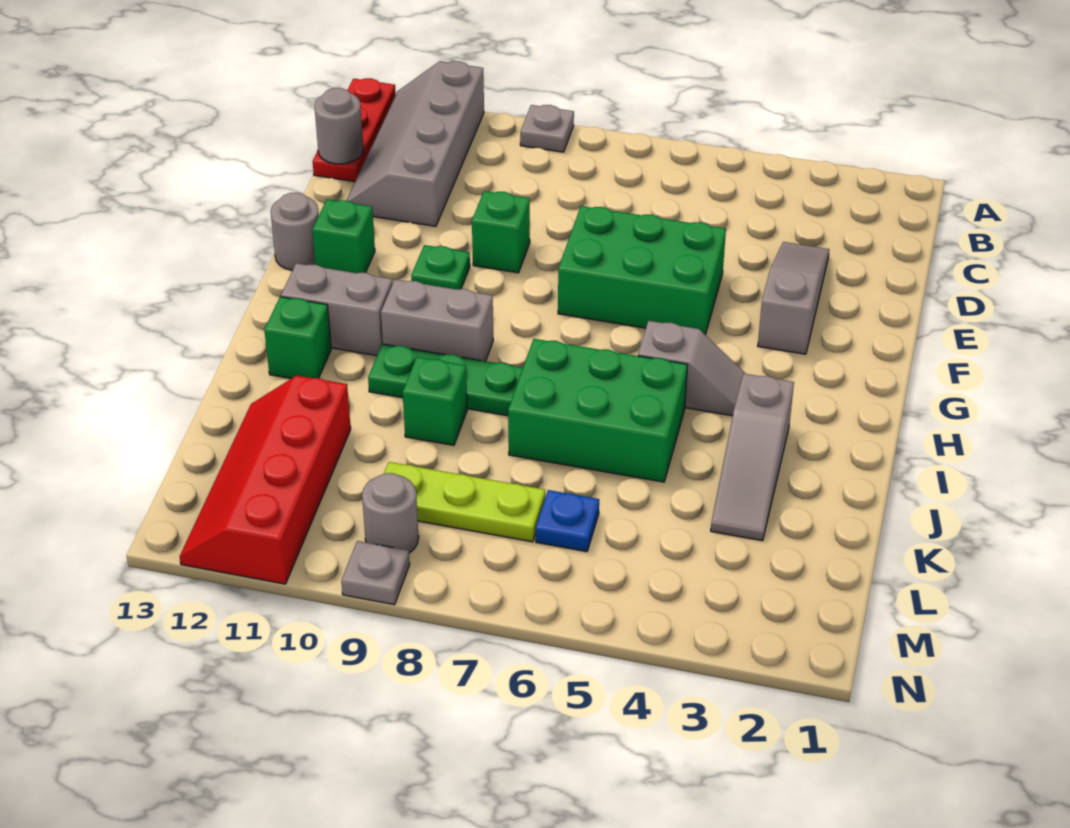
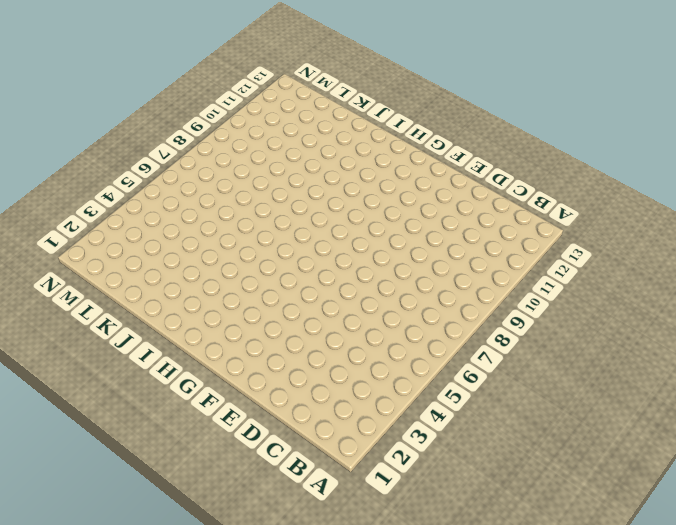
none -> grey plate A9 level 1
none -> grey slope A11:D12 level 1 top 11
none -> red plate A13:C13 level 1

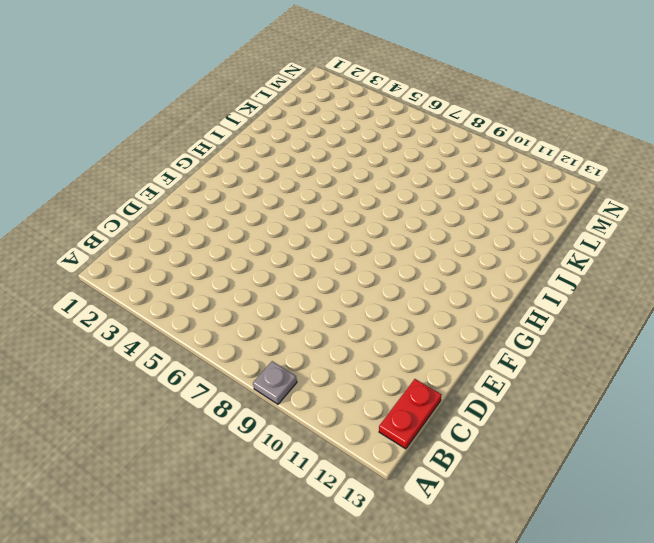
red plate B13:C13 level 1 -> red plate A13:C13 level 1
none -> grey slope A11:D12 level 1 top 11
none -> grey slope D3:F3 level 1 top F
none -> green brick E5:F7 level 1

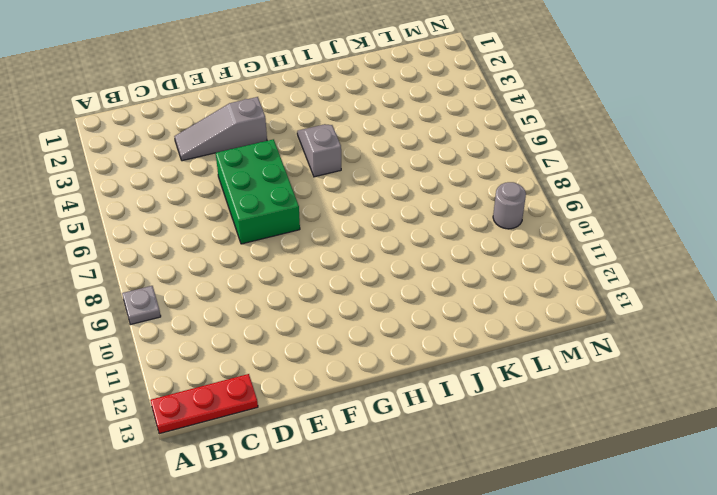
none -> grey slope A11:D12 level 1 top 11
none -> green brick E9 level 1
none -> green plate F10 level 1

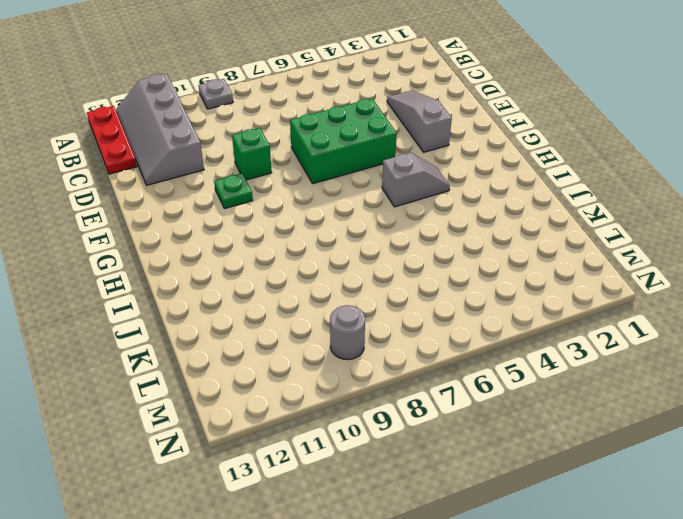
none -> green brick F12 level 1
none -> grey round brick F13 level 1
none -> grey brick H9:H10 level 1

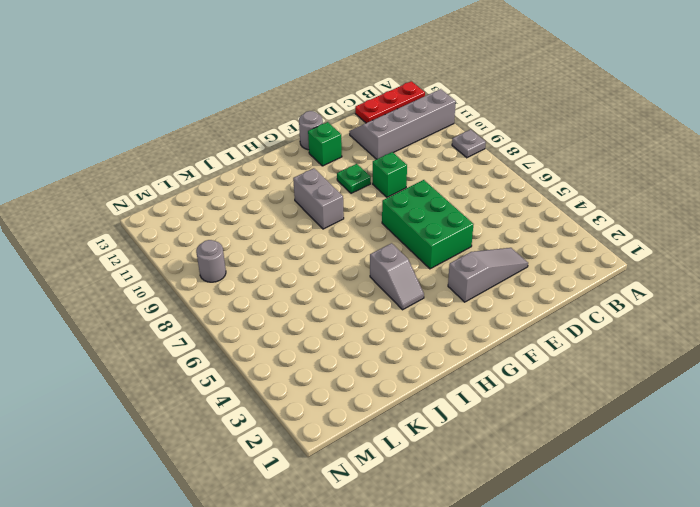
none -> grey brick H11:H12 level 1
none -> grey slope I3:K3 level 1 top I
none -> green brick I5:J7 level 1

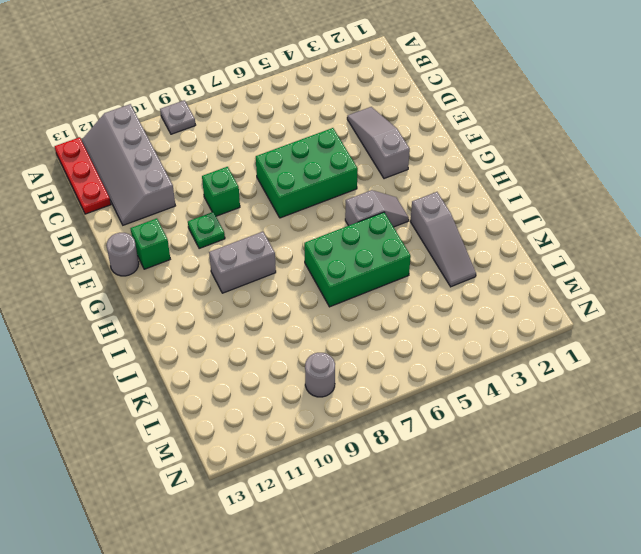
none -> grey brick H11:H12 level 1
none -> green plate I8:I10 level 1
none -> green brick I12 level 1

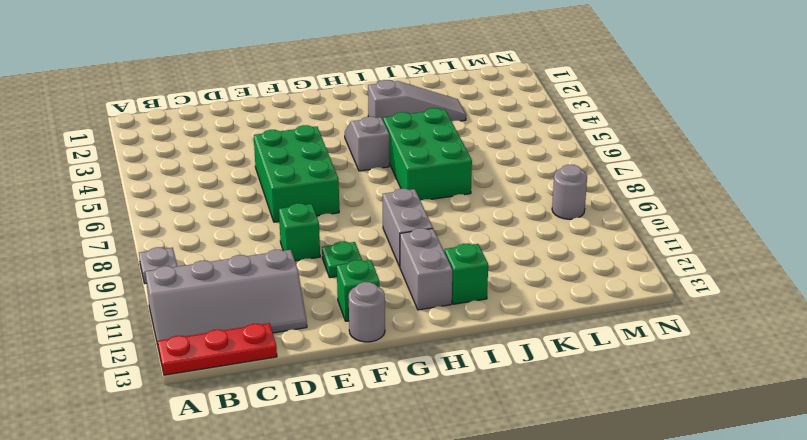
none -> grey slope D3:F3 level 1 top F
none -> green plate I8:I10 level 1
none -> green brick J9 level 1

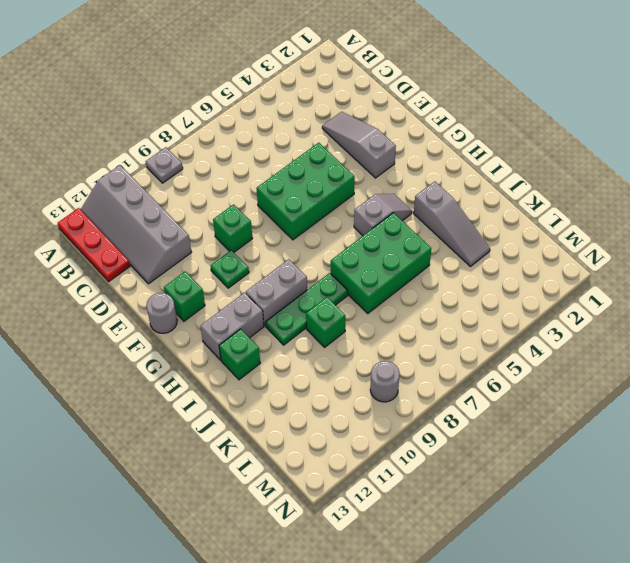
none -> red slope K11:N12 level 1 top 11
none -> blue plate L6 level 1
none -> lime plate L7:L9 level 1

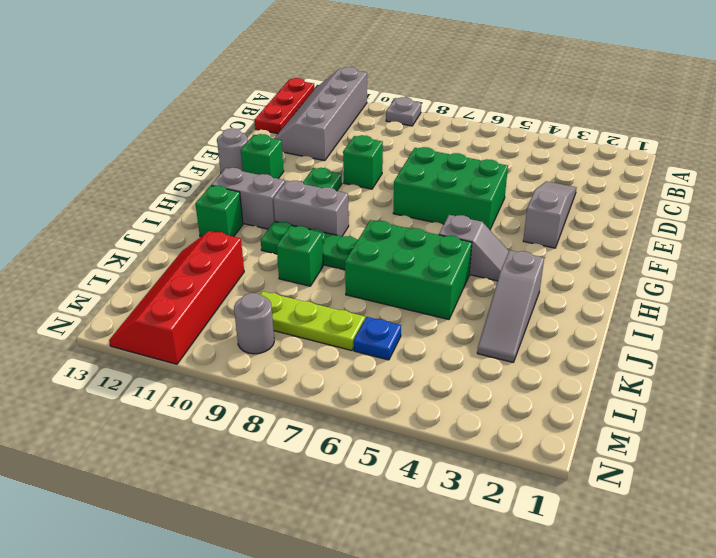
none -> grey plate N9 level 1
none -> grey round brick C13 level 2

